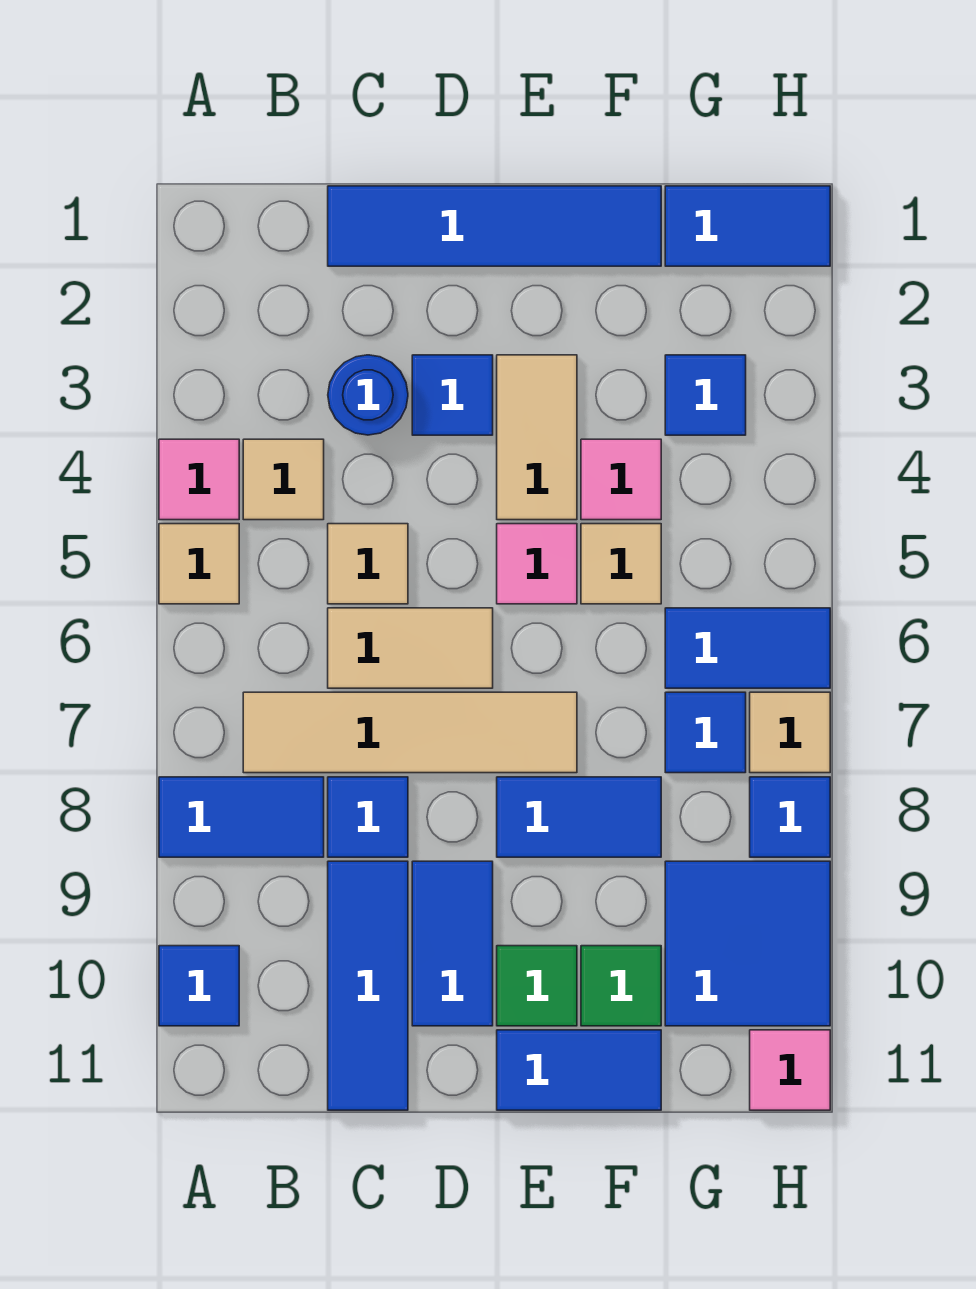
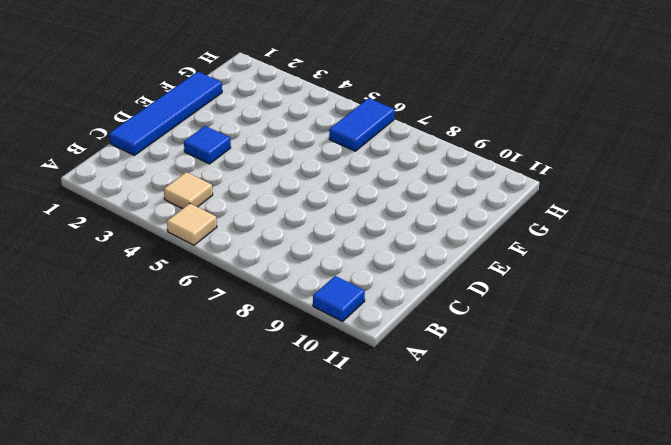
none -> pink tile A4 level 1
none -> blue tile A8:B8 level 1
none -> tan tile B7:E7 level 1
none -> blue round brick C3 level 1

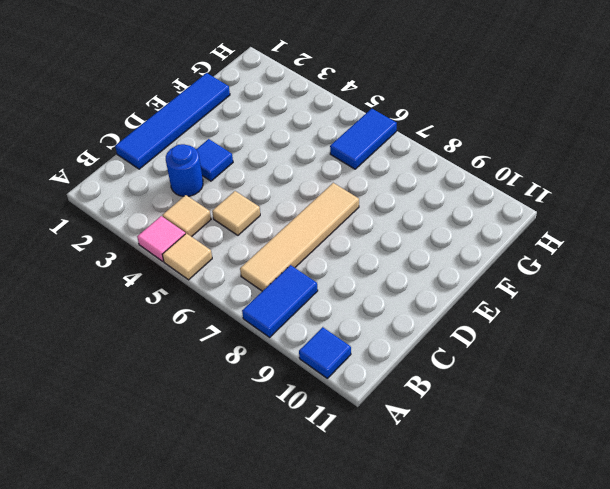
none -> tan tile C6:D6 level 1
none -> blue tile C8 level 1
none -> blue tile C9:C11 level 1
none -> blue tile D9:D10 level 1

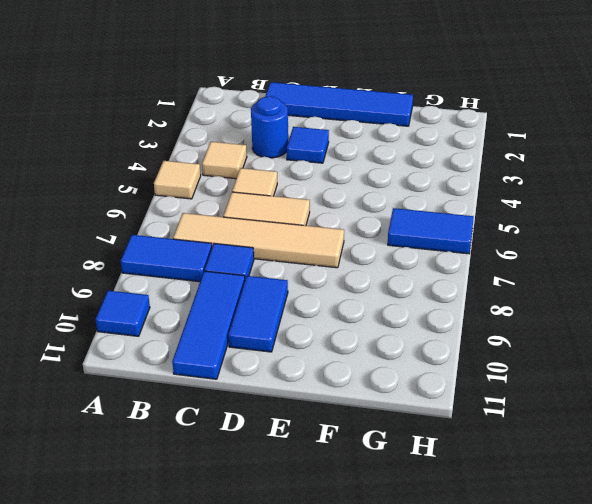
none -> pink tile A4 level 1
none -> tan tile E3:E4 level 1
none -> pink tile E5 level 1
none -> blue tile E8:F8 level 1

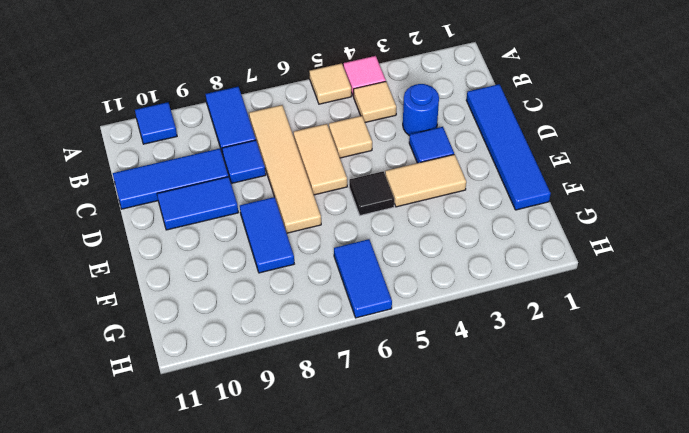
black tile E5 level 1 -> pink tile E5 level 1
none -> green tile E10 level 1
none -> blue tile E11:F11 level 1
none -> pink tile F4 level 1
none -> tan tile F5 level 1

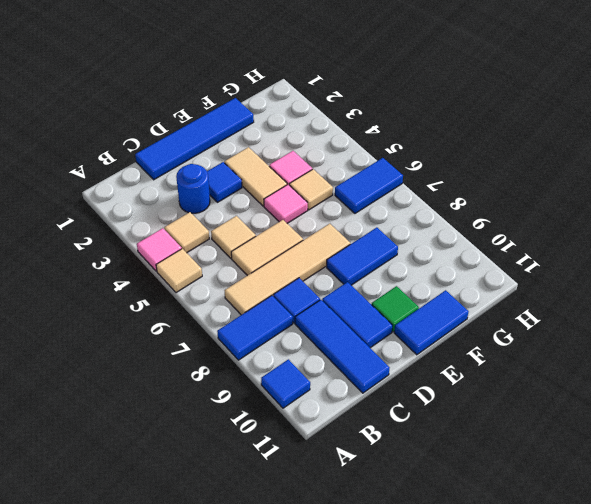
none -> green tile F10 level 1
none -> blue tile G1:H1 level 1
none -> blue tile G3 level 1
none -> blue tile G7 level 1

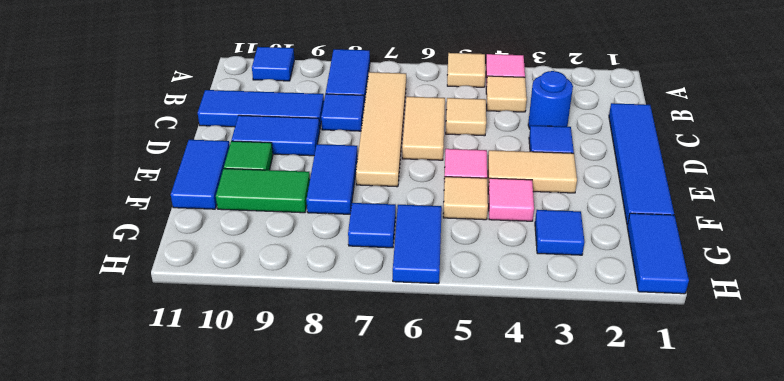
green tile F9:F10 level 1 -> green tile F10 level 1
none -> blue tile G9:H10 level 1
none -> tan tile H7 level 1
none -> blue tile H8 level 1
none -> pink tile H11 level 1

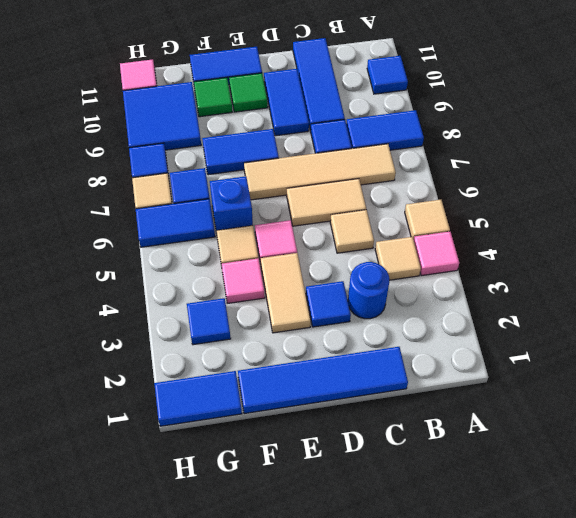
blue brick F6 level 1 -> none

